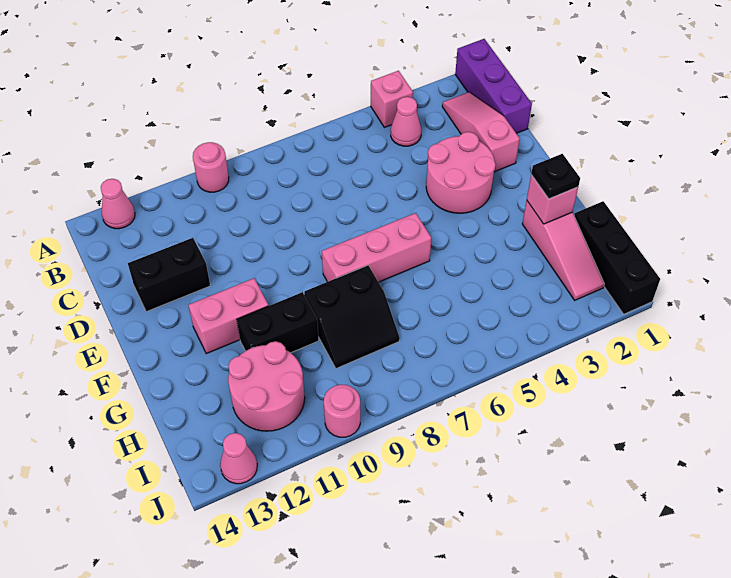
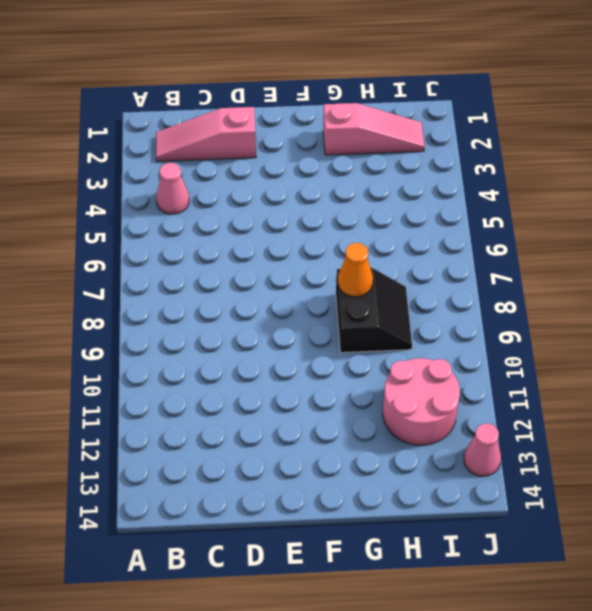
orange cone G8 level 2 -> none
none -> purple brick A1:C1 level 1
none -> pink brick A4 level 1
none -> pink round brick A10 level 1

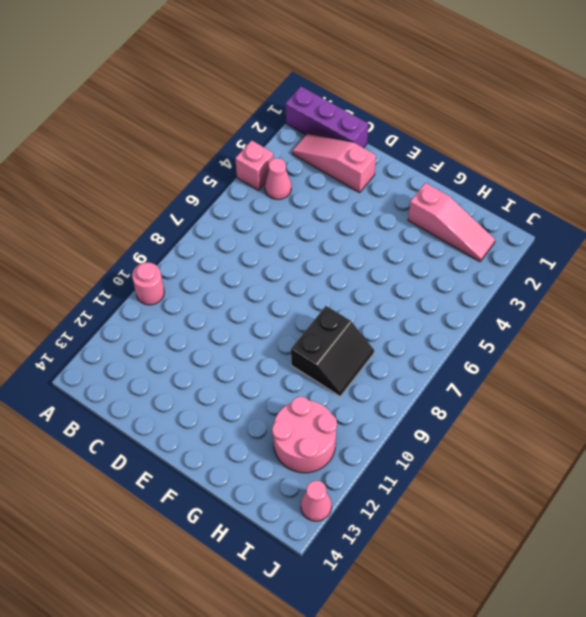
none -> pink cone A13 level 1
none -> pink round brick D3:E4 level 1
none -> black brick D12:D13 level 1

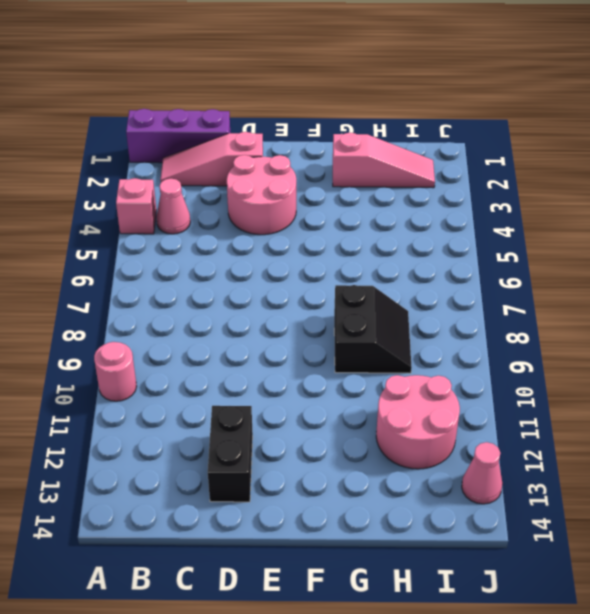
none -> pink cone A13 level 1
none -> pink brick F6:F8 level 1
none -> pink brick F11:F12 level 1

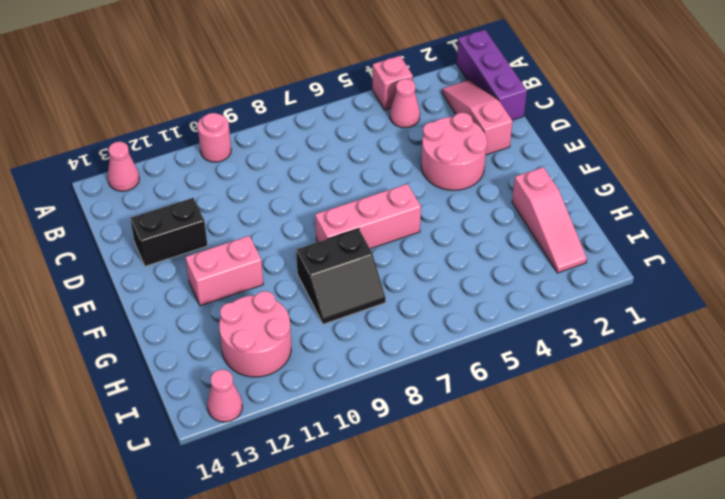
none -> black brick G10:G11 level 1
none -> black brick H1:J1 level 1
none -> pink round brick J10 level 1

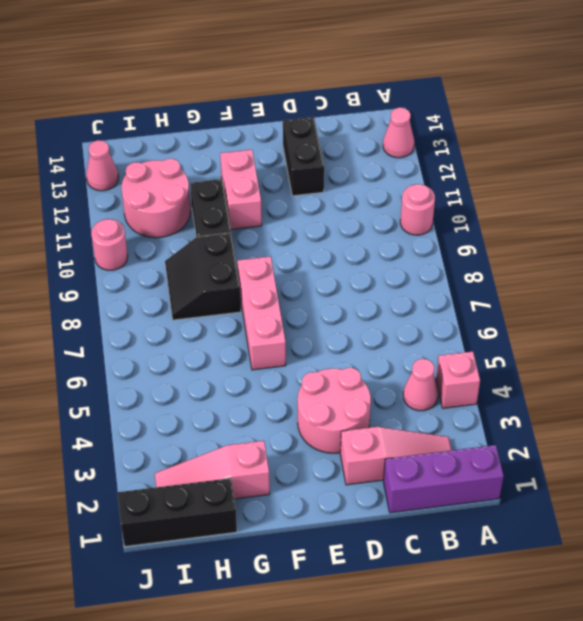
none -> pink brick G2 level 2
none -> black plate G2 level 3

